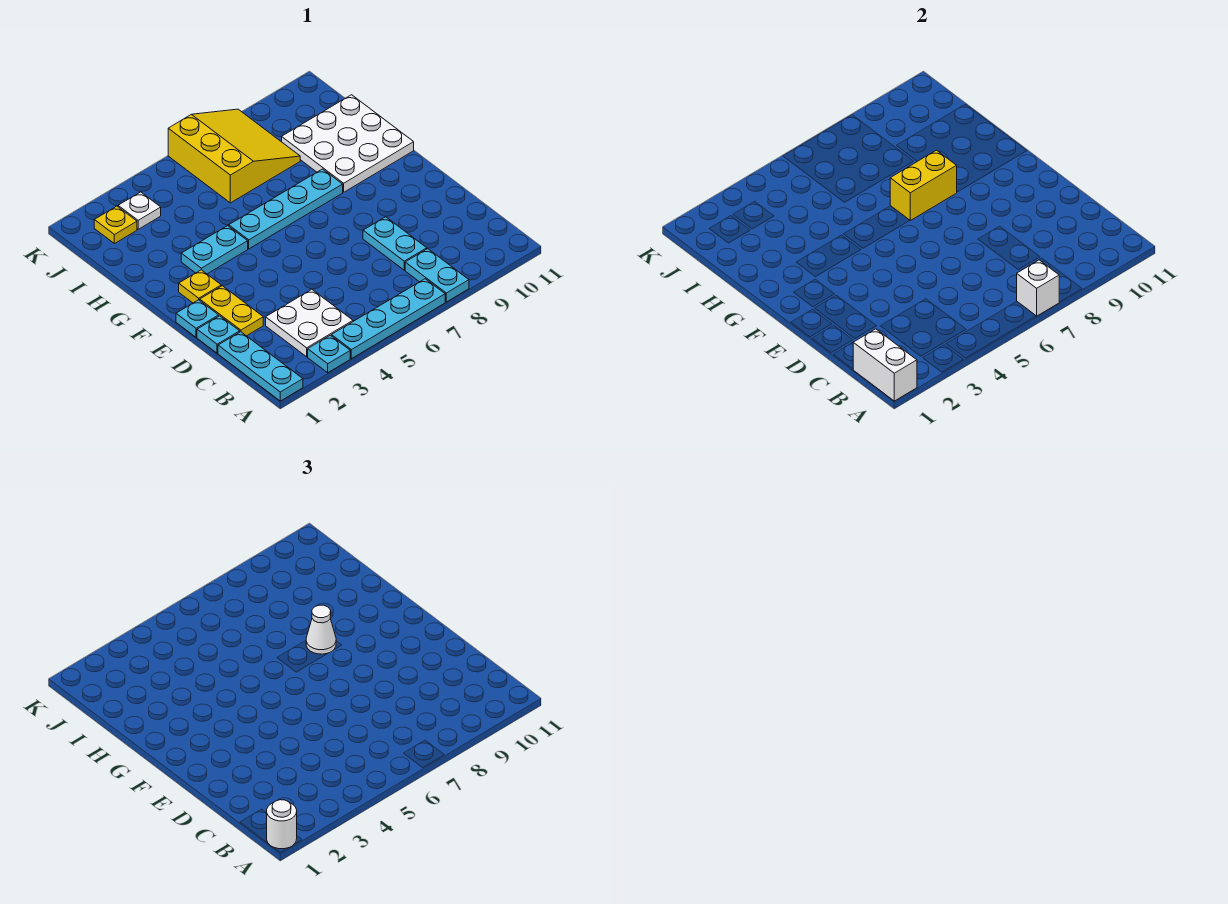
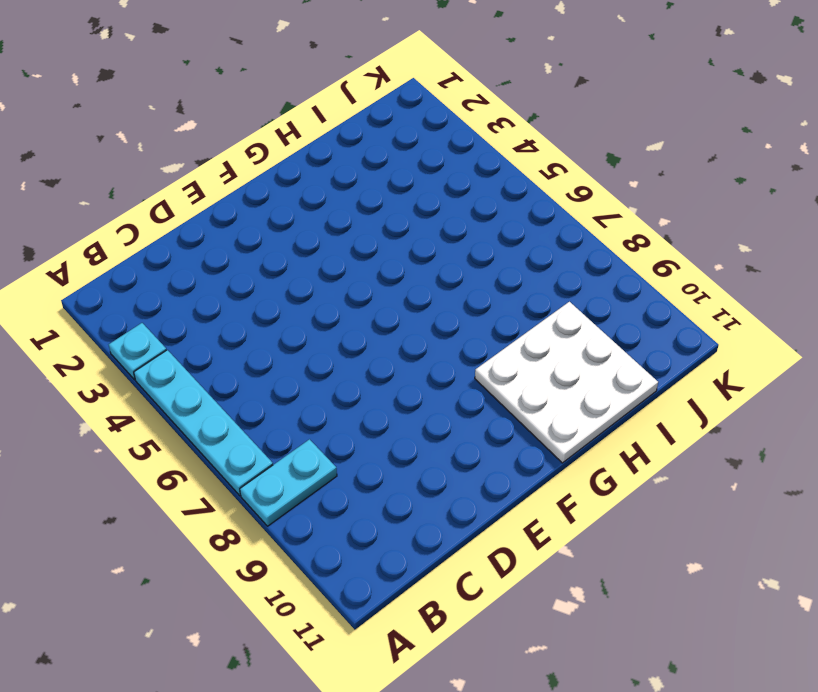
none -> cyan plate A1:C1 level 1
none -> white plate B3:C4 level 1
none -> cyan plate C8:D8 level 1

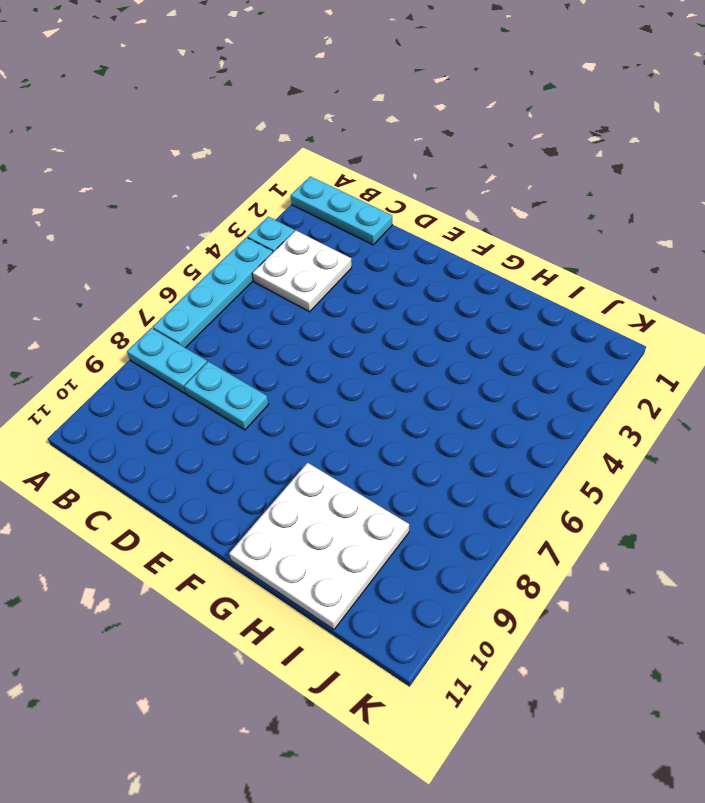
none -> cyan plate D1 level 1
none -> yellow plate D2:E2 level 1
none -> cyan plate E1 level 1

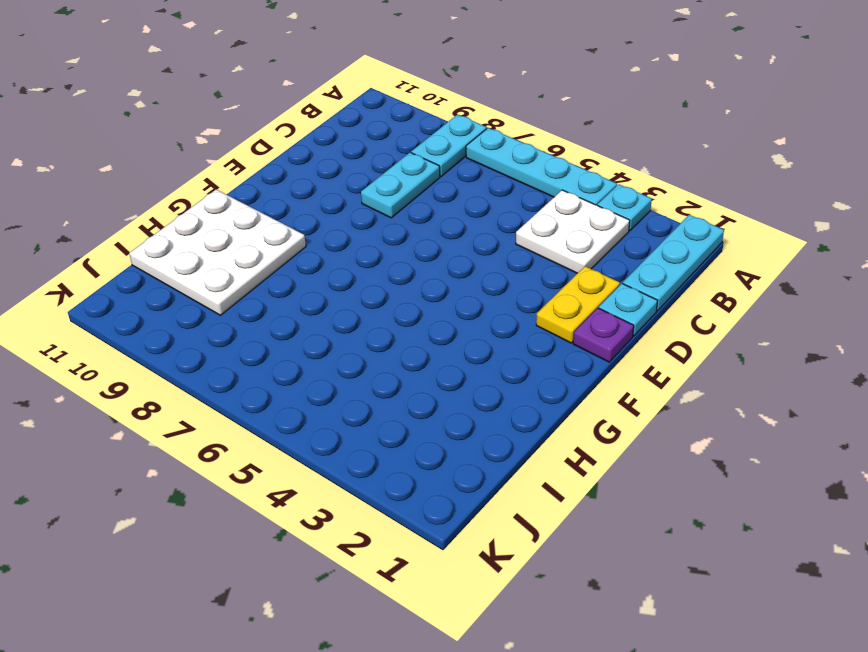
purple plate E1 level 1 -> cyan plate E1 level 1
none -> yellow plate F2 level 1
none -> cyan plate G3:G4 level 1
none -> cyan plate G5:G8 level 1

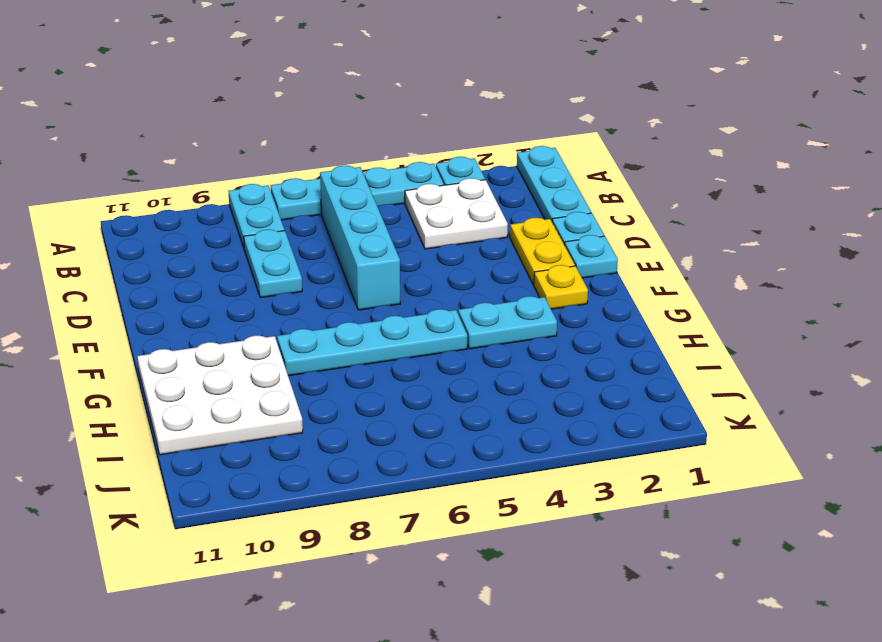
cyan brick B6:E6 level 1 -> none
none -> yellow slope I6:K8 level 1 top 6
none -> yellow plate J2 level 1
none -> white plate J3 level 1

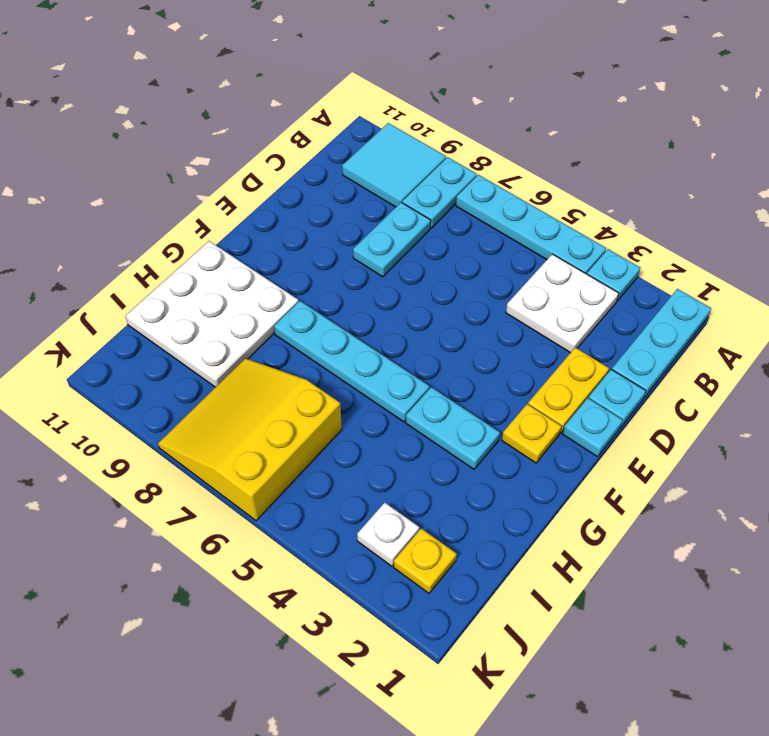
cyan tile A9:B10 level 1 -> none
none -> white brick A1:B1 level 2
none -> white brick A7 level 2
none -> yellow brick G7:G8 level 2

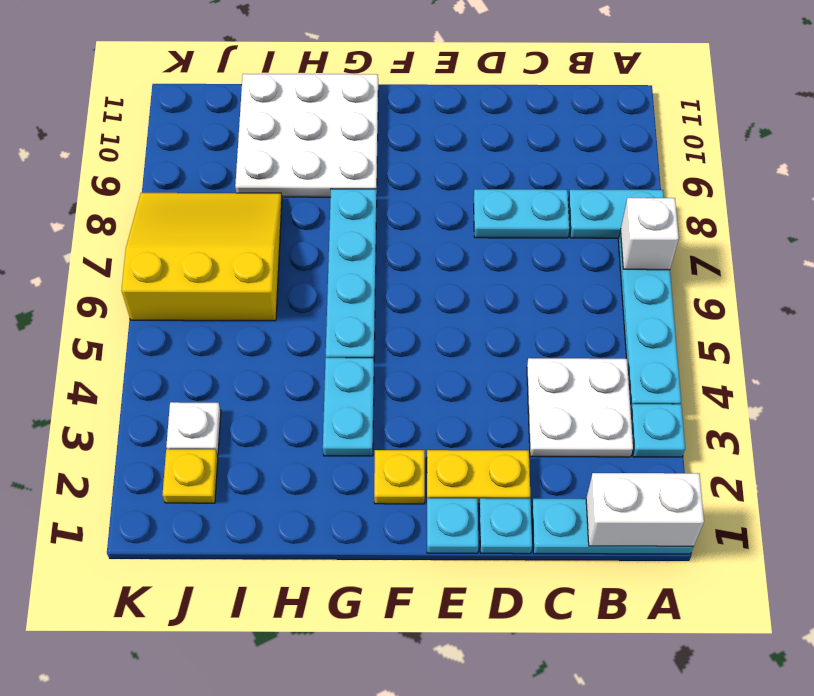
none -> yellow brick G7:G8 level 2
none -> white round brick A1 level 3
none -> white cone G8 level 3

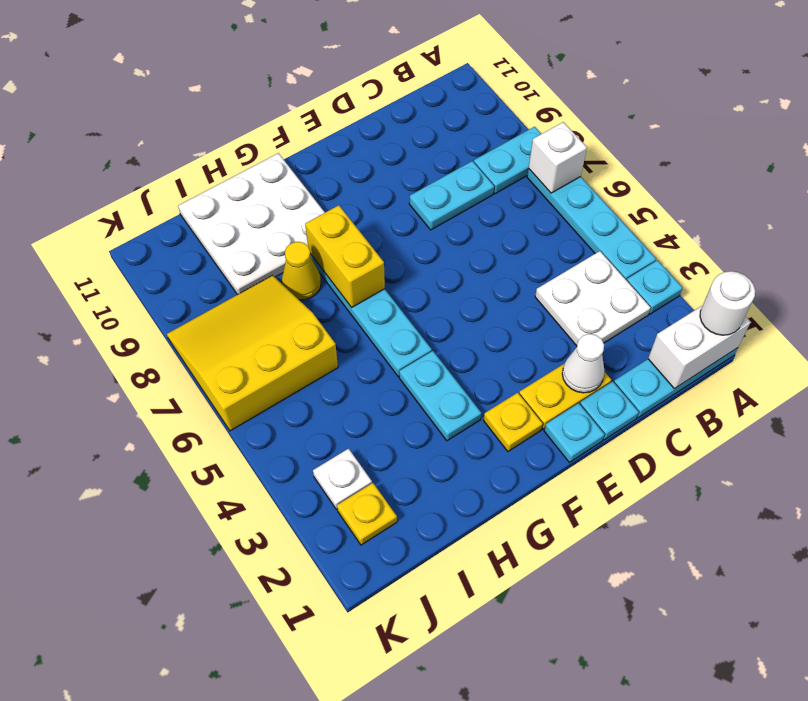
white cone D2 level 2 -> white cone G8 level 3
yellow cone H8 level 1 -> none

